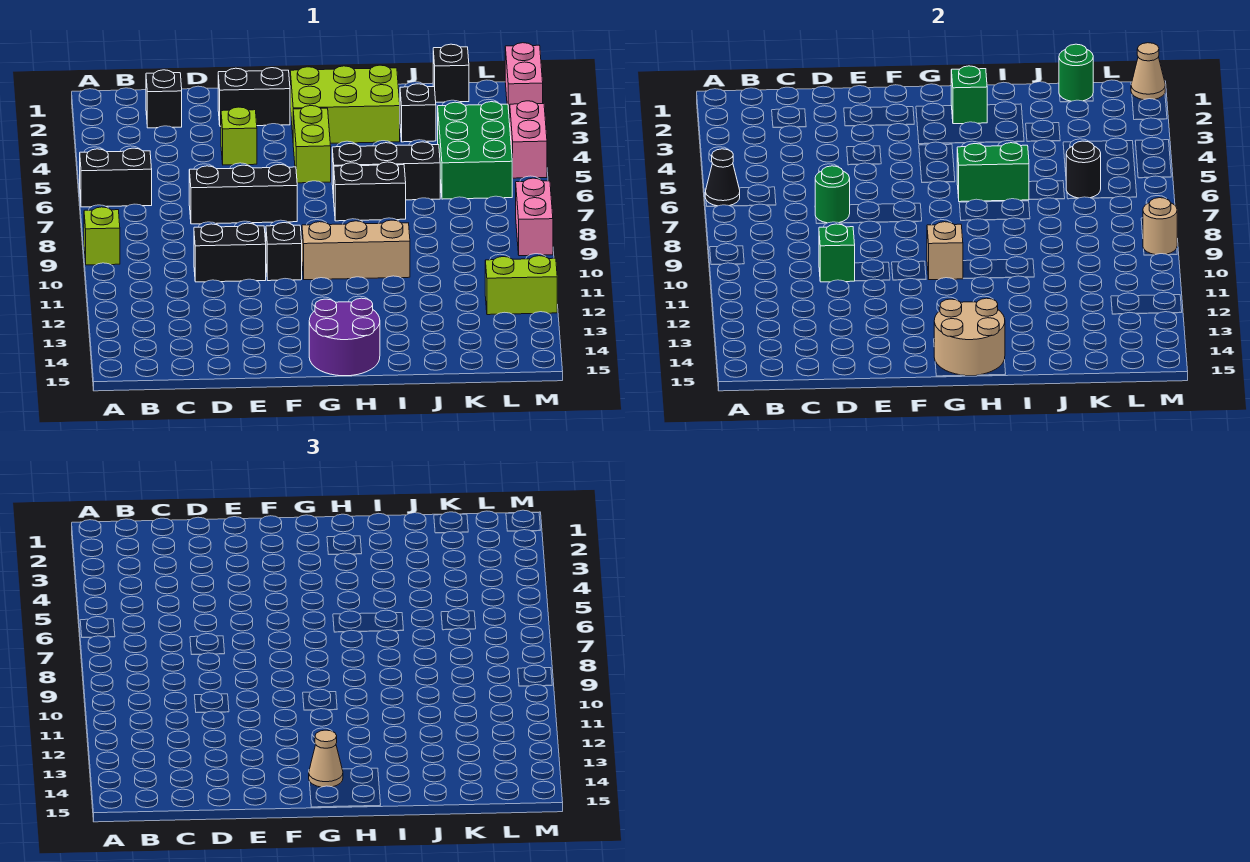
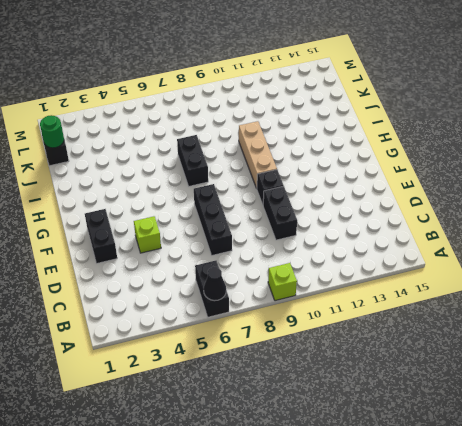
none -> black brick C2 level 1
none -> lime brick G2:I3 level 1
none -> lime brick G4:G5 level 1
none -> purple round brick G14:H15 level 1

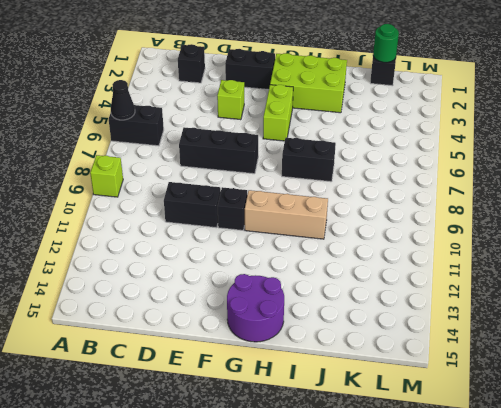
none -> black brick H6:J6 level 1
none -> black brick J3 level 1
none -> green brick K4:L6 level 1
none -> lime brick L12:M12 level 1

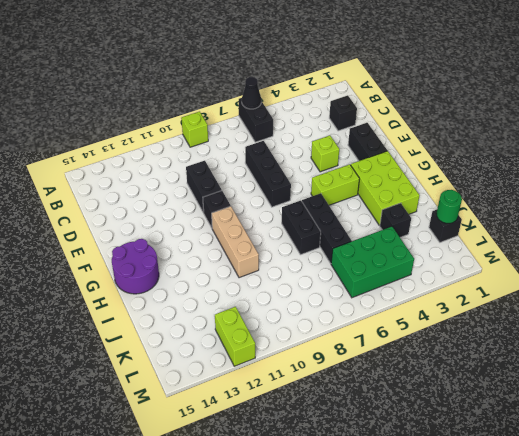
none -> pink brick M1:M2 level 1
none -> pink brick M4:M5 level 1
none -> pink brick M8:M9 level 1
none -> green round brick D7 level 2

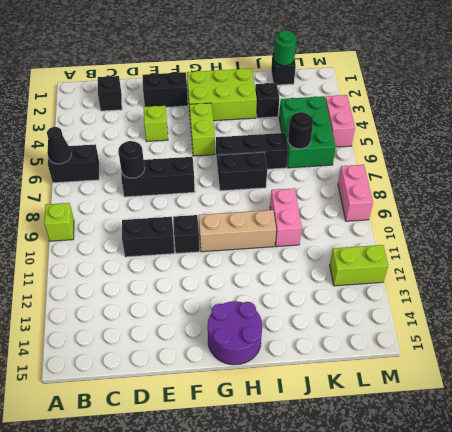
black round brick D7 level 2 -> green round brick D7 level 2
pink brick J9:J10 level 1 -> pink brick M1:M2 level 1
none -> green brick D10 level 2
none -> tan brick G10 level 2
none -> tan round brick G14:H15 level 2
none -> green brick H2 level 2

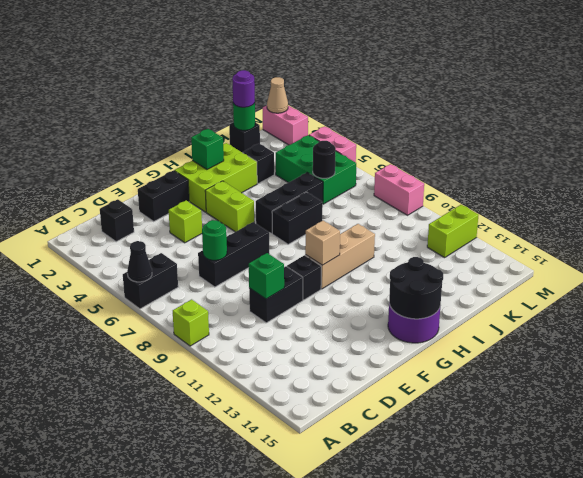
black round brick G14:H15 level 2 -> tan round brick G14:H15 level 2
purple round brick K1 level 3 -> none
none -> green brick H6:I6 level 2
none -> tan round brick M9 level 2
none -> tan cone G14 level 3

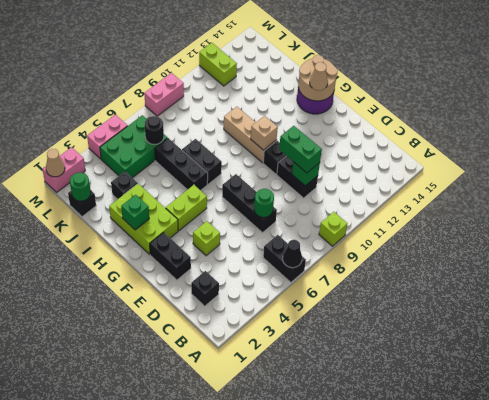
green brick D10:E10 level 3 -> green brick H6:I6 level 2
none -> tan round brick M9 level 2

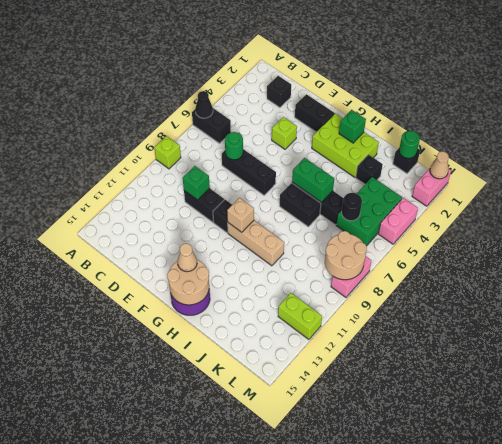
tan round brick L8:M9 level 2 -> tan round brick M9 level 2
none -> lime brick G4:G5 level 1

